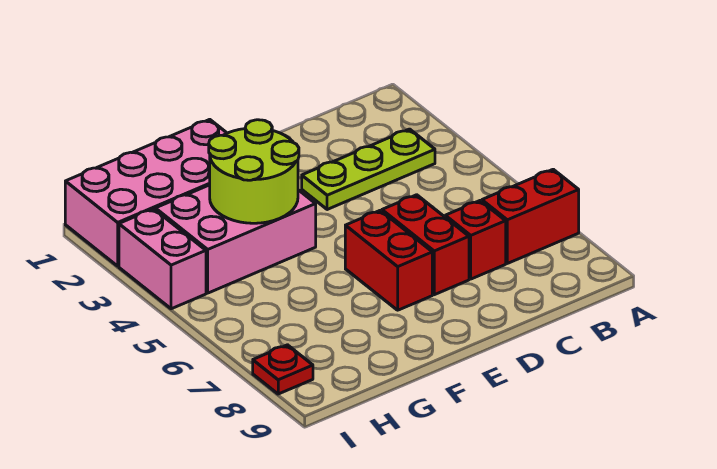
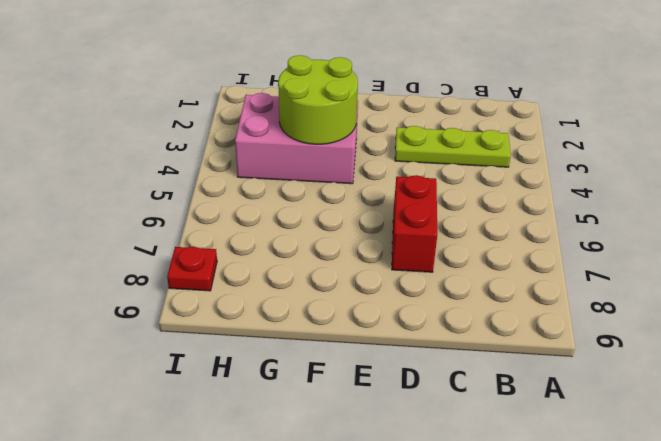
none -> red brick A7:B7 level 1
none -> red brick C7 level 1

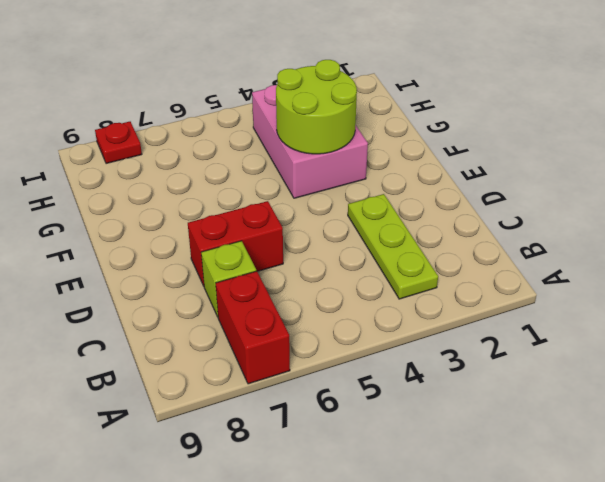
lime brick C7 level 1 -> red brick C7 level 1
none -> red brick E6:E7 level 1
none -> pink brick F1:I2 level 1

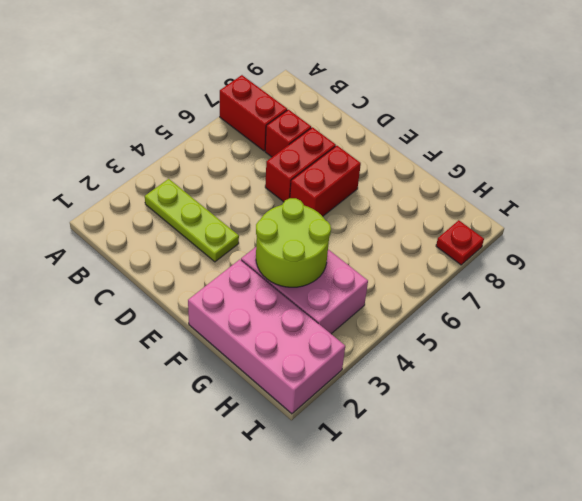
none -> pink brick I3:I4 level 1

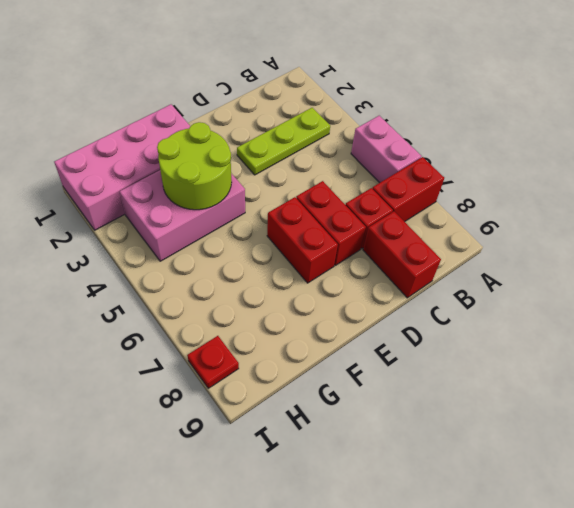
pink brick A5:A6 level 1 -> pink brick I3:I4 level 1
red brick C8:C9 level 1 -> none

